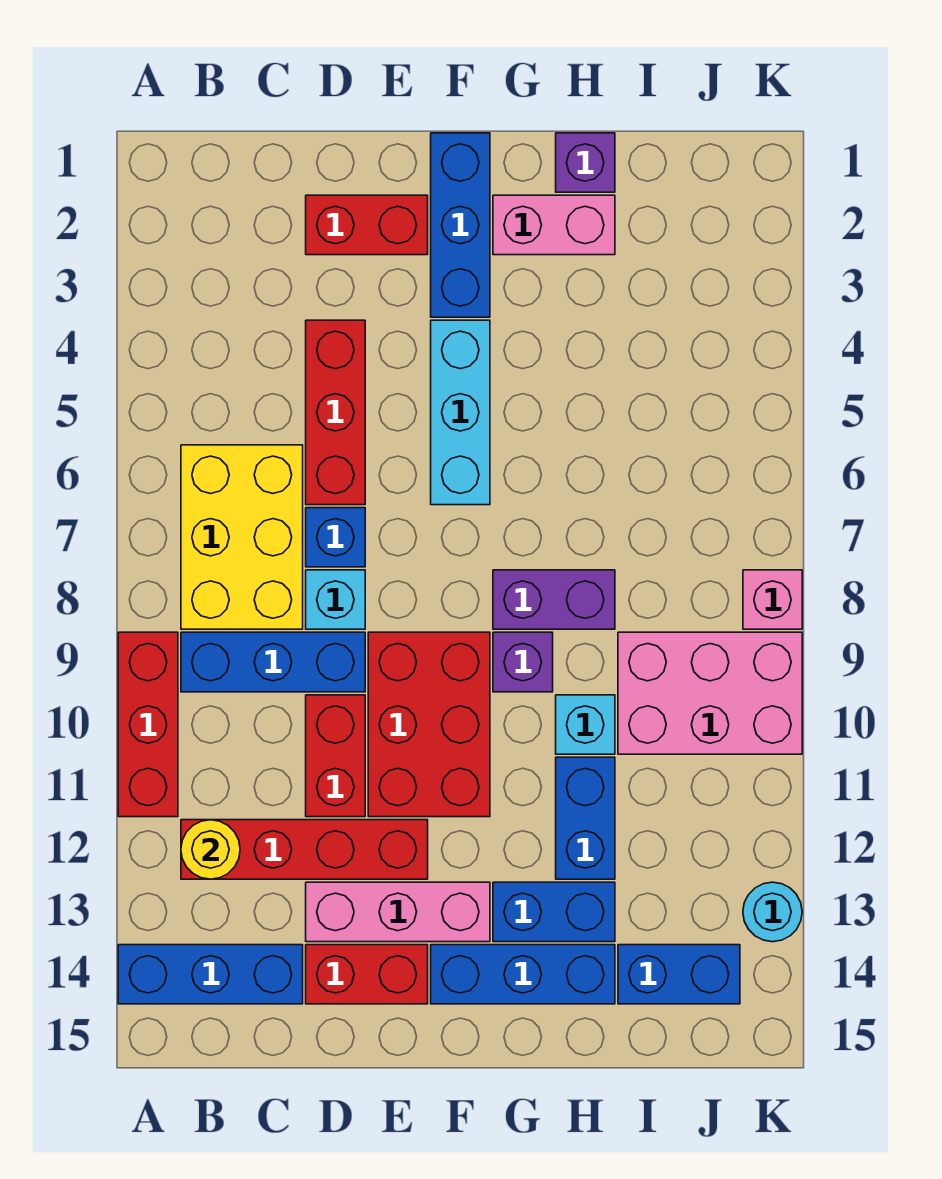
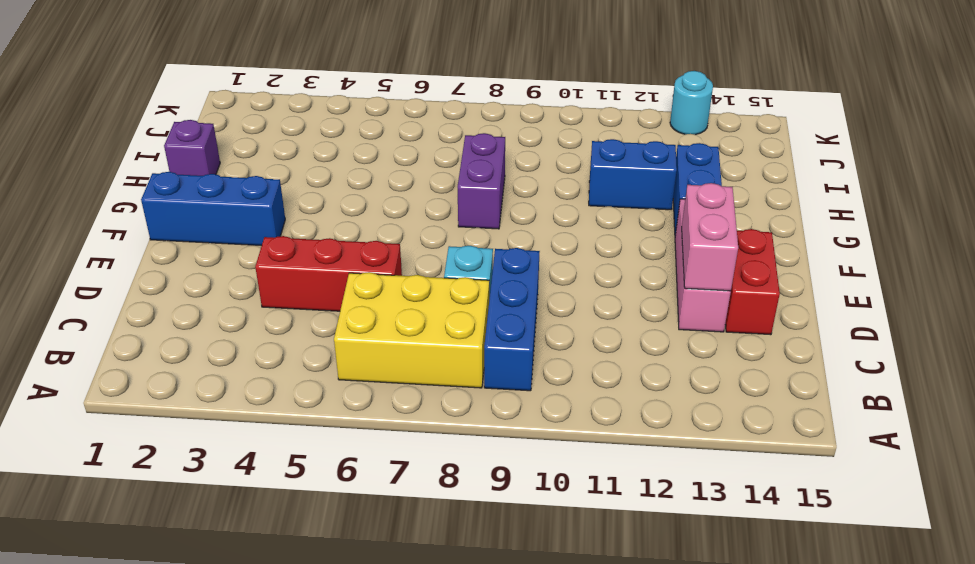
pink brick D13:E13 level 2 -> pink brick G2:H2 level 1
none -> red brick A9:A11 level 1
none -> blue brick A14:C14 level 1
none -> red brick B12:E12 level 1

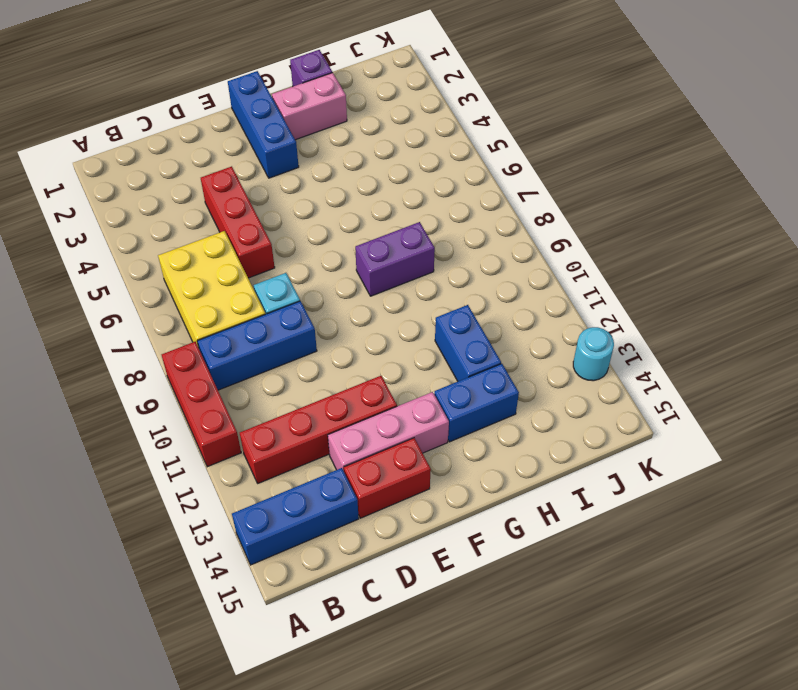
none -> red brick D2:E2 level 1
none -> blue brick D7 level 1
none -> red brick D10:D11 level 1

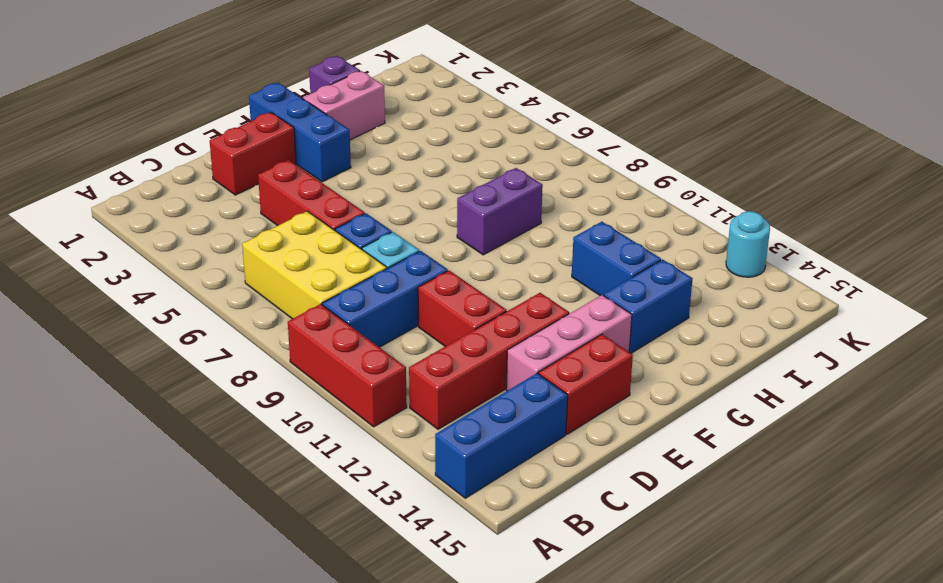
none -> red brick E9:F11 level 1
none -> cyan brick F4:F6 level 1
none -> blue brick F14:H14 level 1

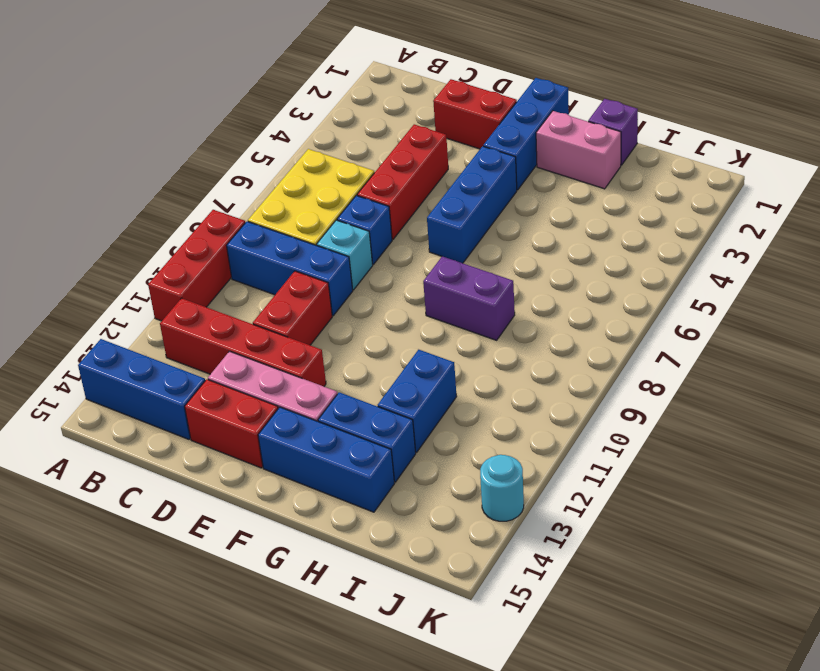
blue brick F4:F6 level 1 -> cyan brick F4:F6 level 1
none -> red brick E9:F11 level 1
none -> purple brick G9 level 1
none -> cyan brick H10 level 1

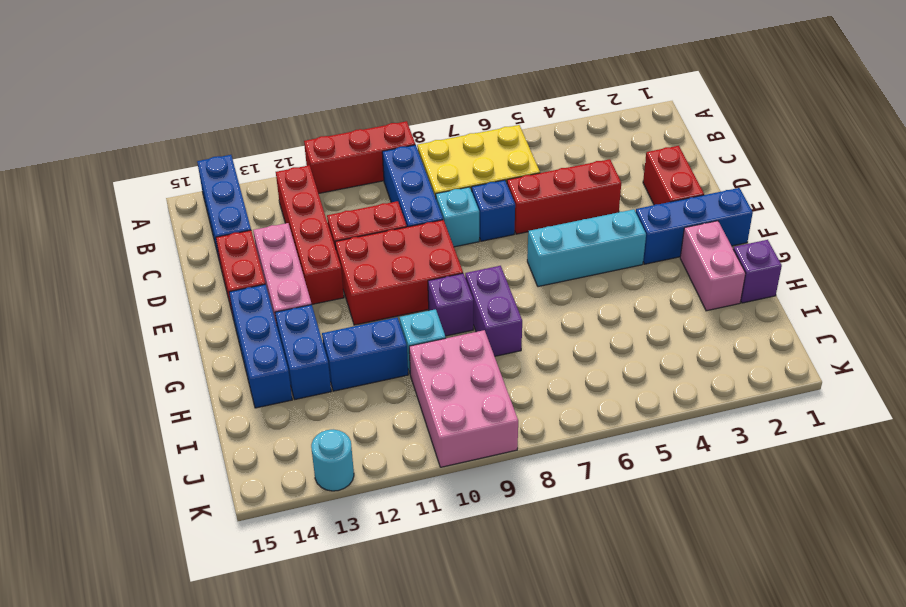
none -> blue brick I14:J14 level 1
none -> pink brick K8 level 1
none -> yellow round brick B12 level 2

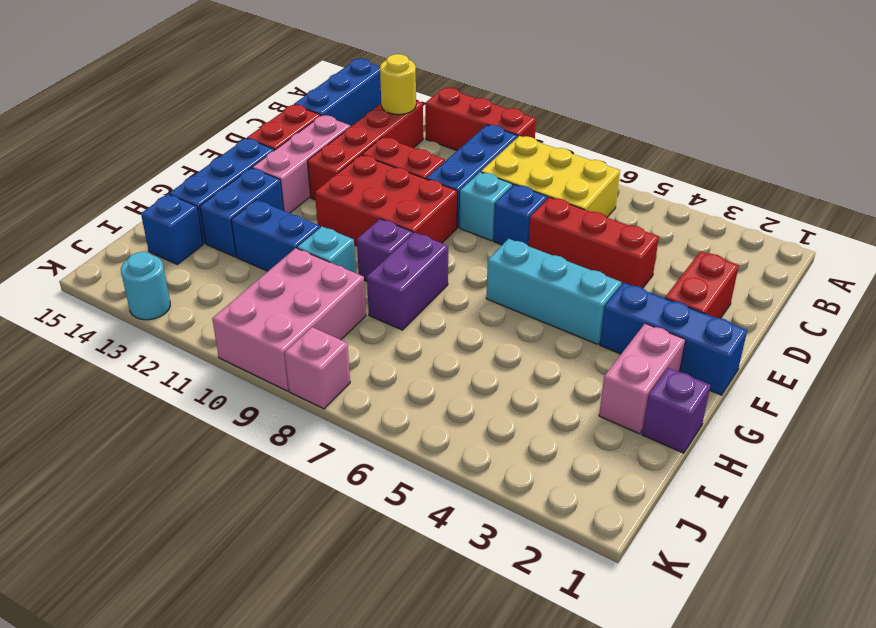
blue brick I14 level 1 -> blue brick I14:J14 level 1

